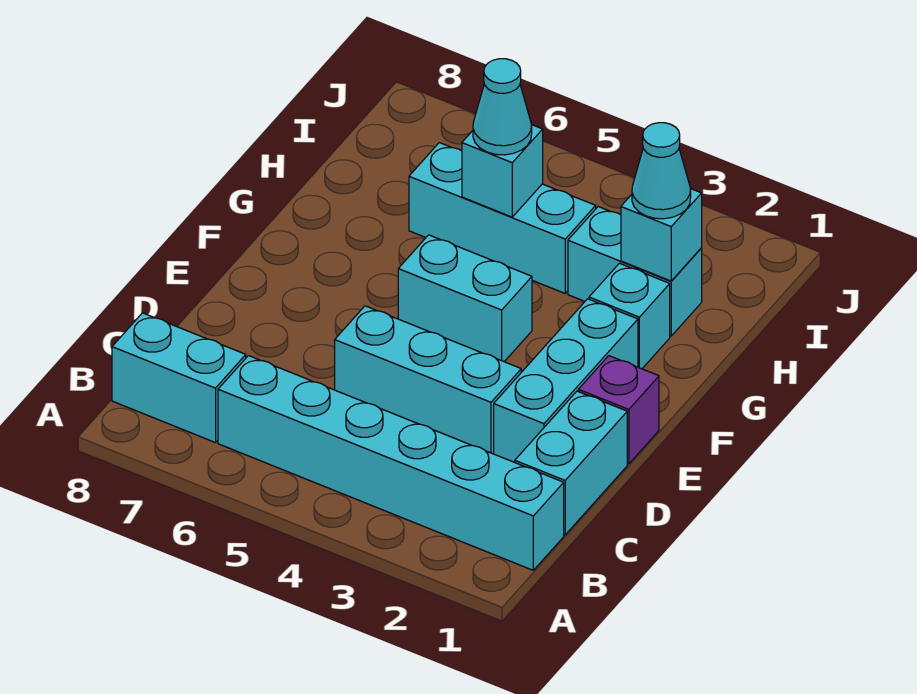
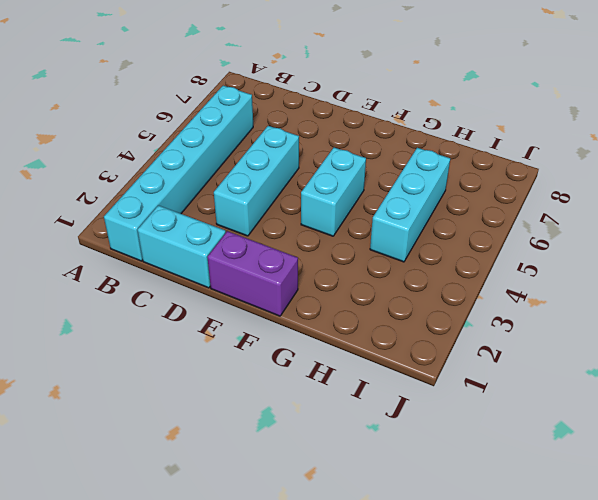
purple brick E1:F1 level 1 -> purple brick E1 level 1
none -> cyan brick B7:B8 level 1
none -> cyan brick D2:F2 level 1
none -> cyan brick G2 level 1

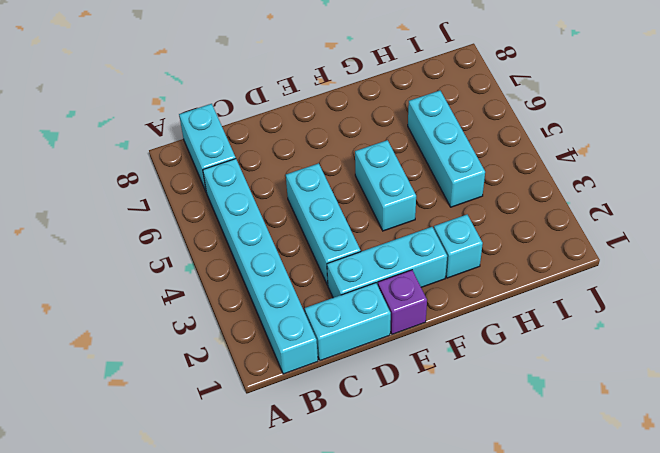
none -> cyan brick H2:H3 level 1
none -> cyan brick H2 level 2
none -> cyan brick H5 level 2

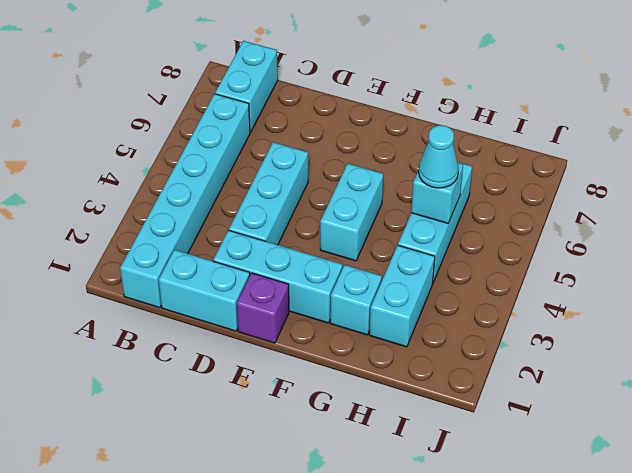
none -> cyan brick H2 level 2
none -> cyan cone H2 level 3

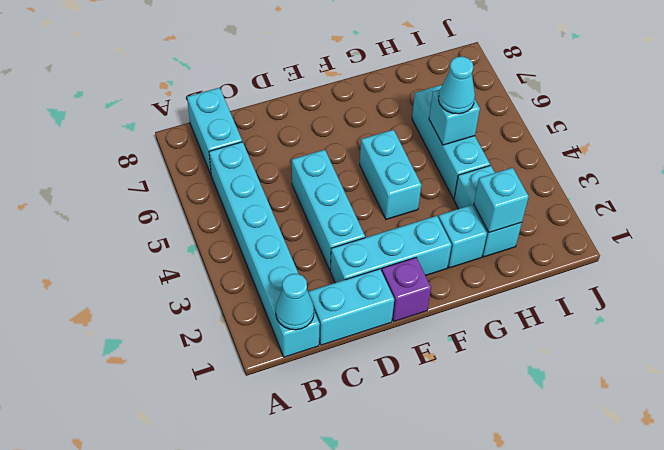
cyan cone B1 level 2 -> cyan cone H2 level 3

